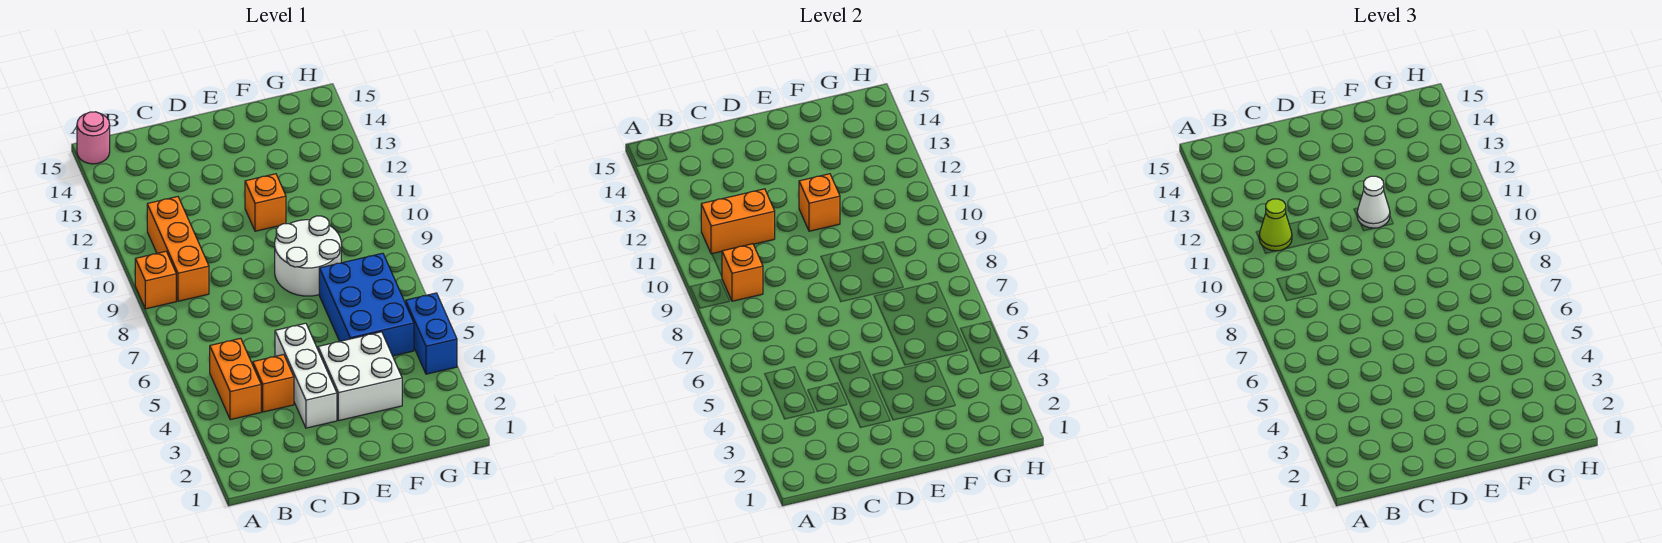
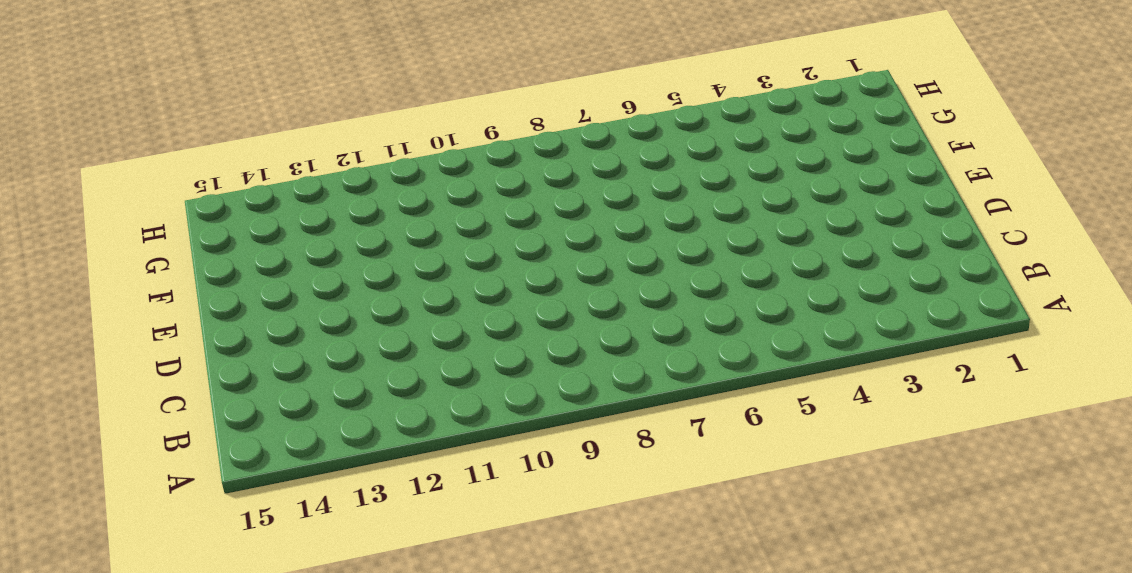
none -> orange brick A9 level 1
none -> pink round brick A15 level 1
none -> orange brick B4:B5 level 1

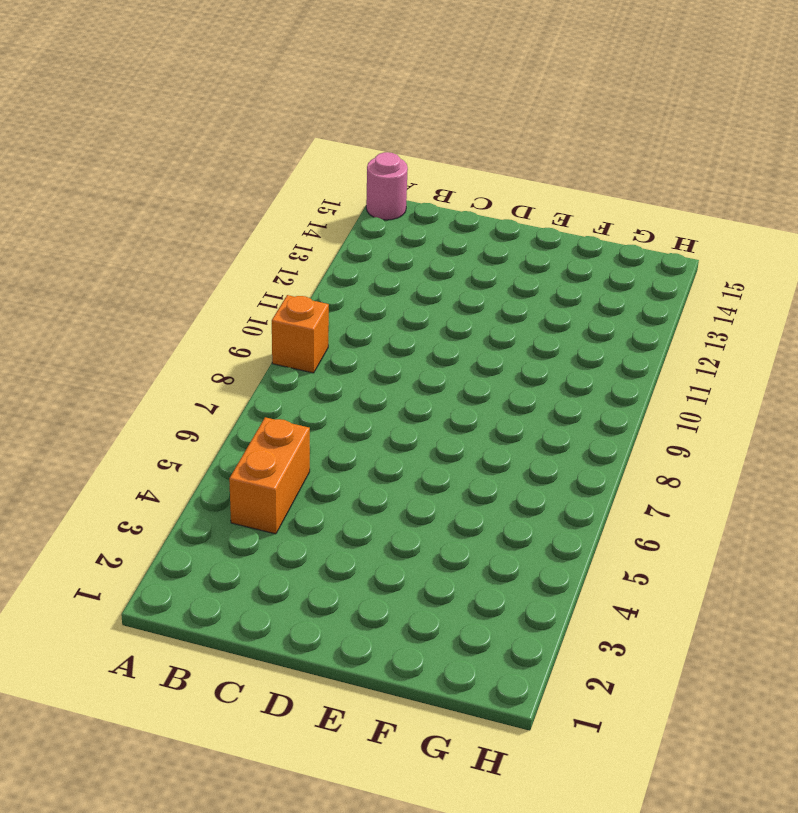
none -> orange brick B9:B11 level 1
none -> orange brick C4 level 1
none -> white brick D3:D5 level 1

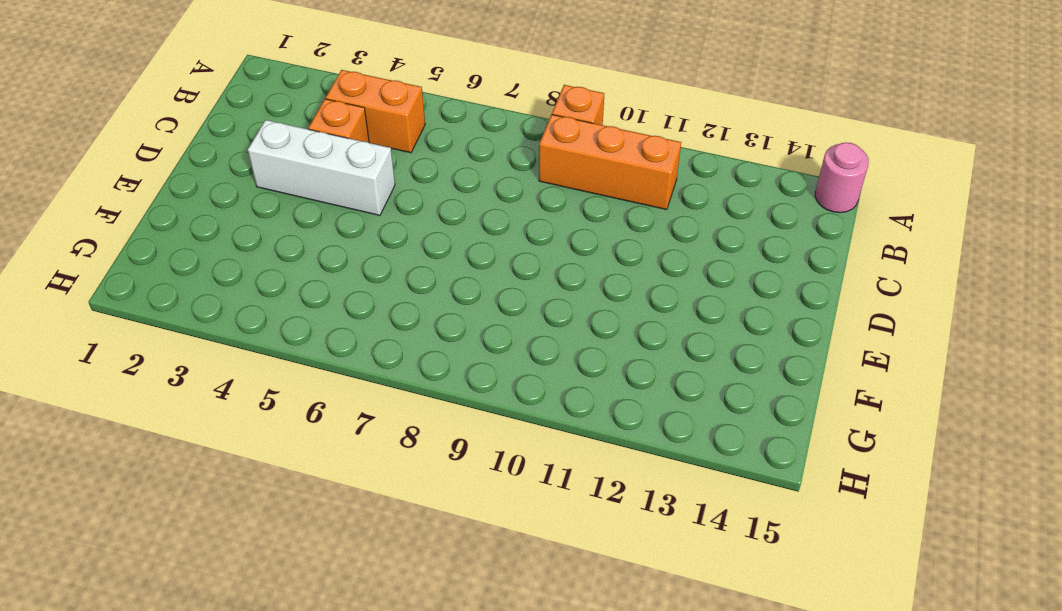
none -> white brick E3:F4 level 1
none -> white round brick E8:F9 level 1
none -> orange brick E11 level 1

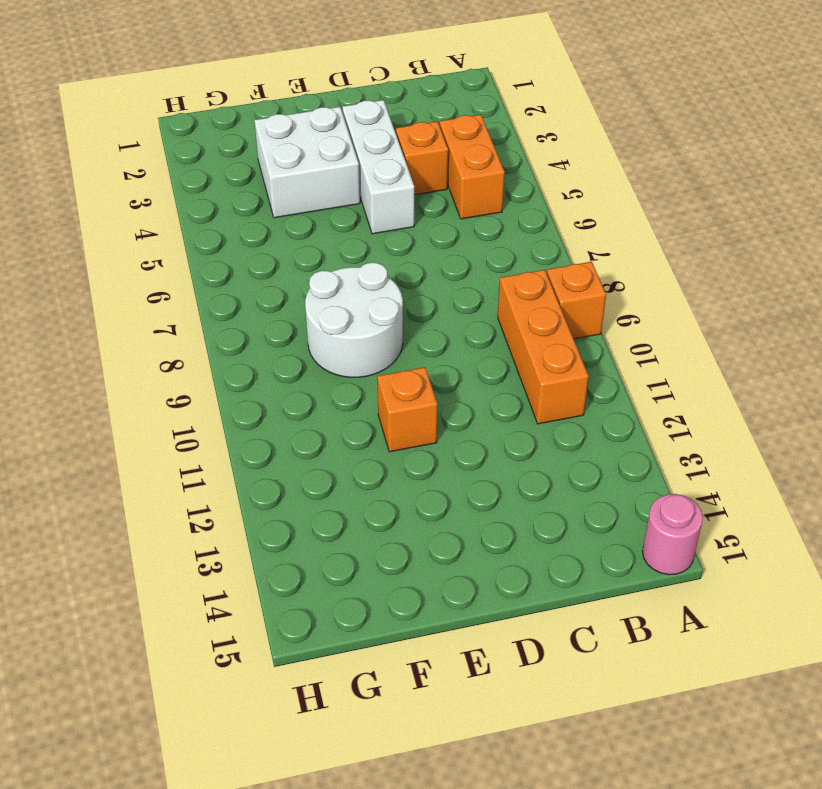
none -> blue brick F5:G7 level 1
none -> blue brick H4:H5 level 1
none -> orange brick B9 level 2

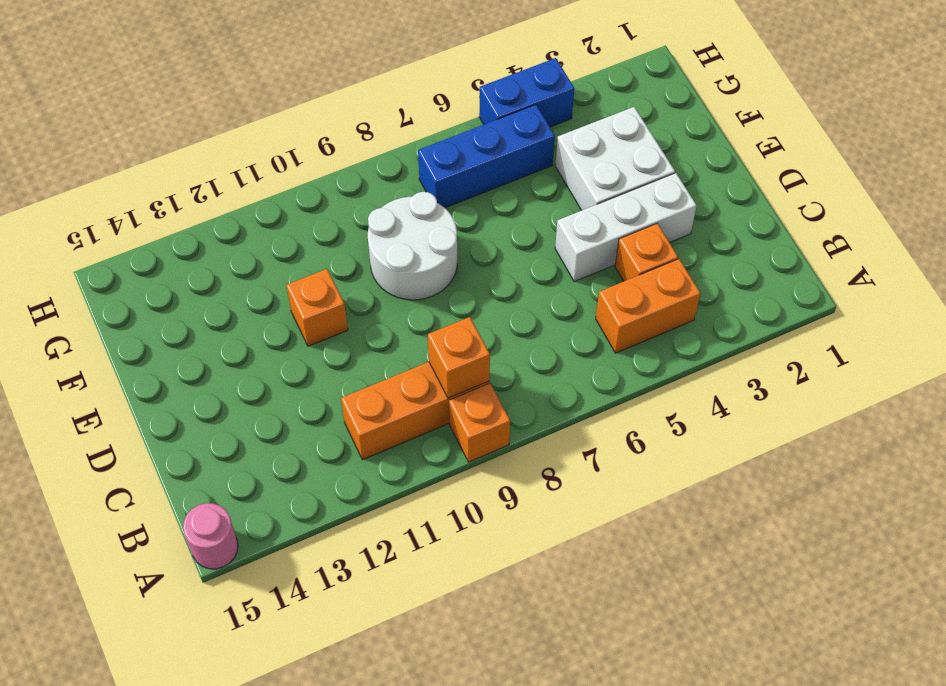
blue brick G5:G7 level 1 -> blue brick F5:G7 level 1
none -> orange brick B11:C11 level 2
none -> orange brick E11 level 2
none -> lime cone B11 level 3

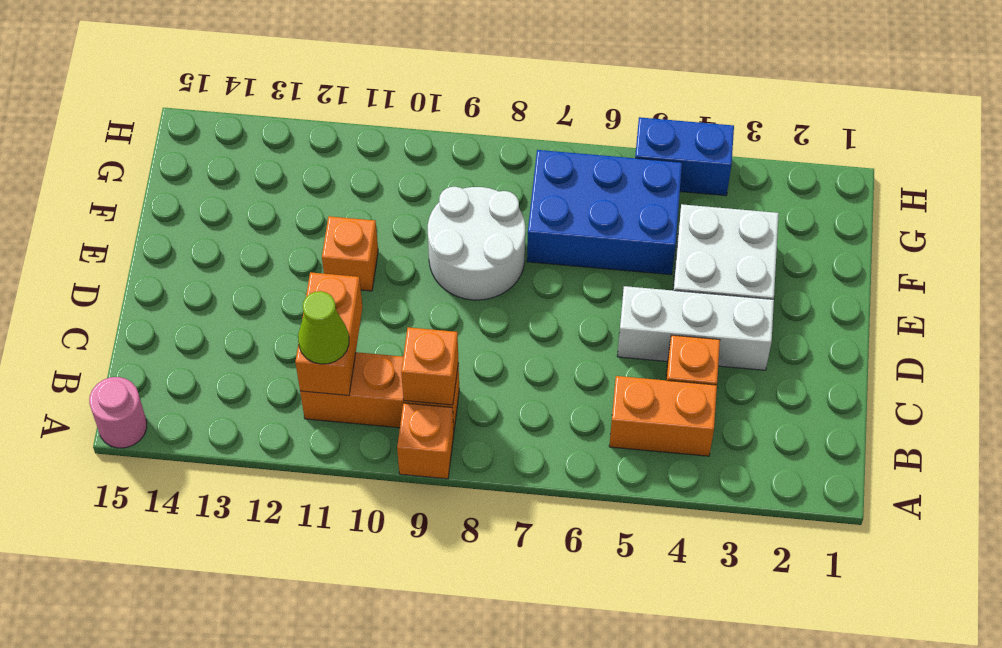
none -> orange brick E11 level 2
none -> white cone E11 level 3

